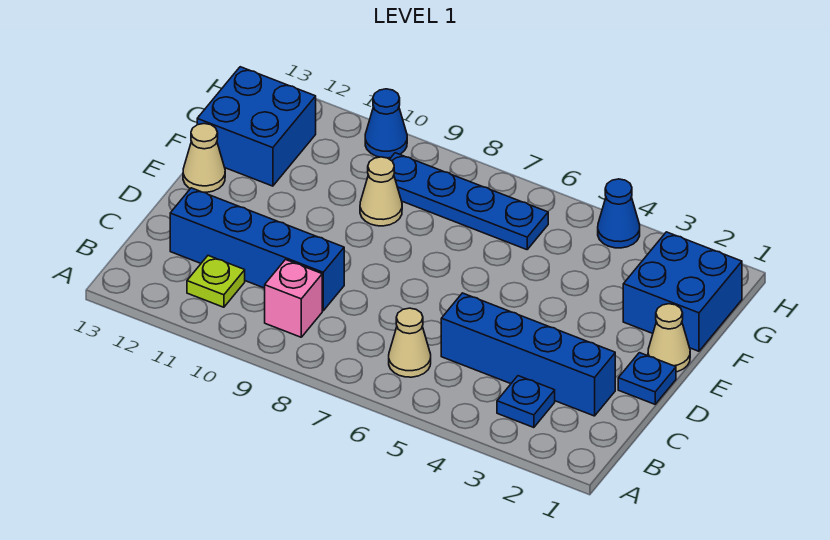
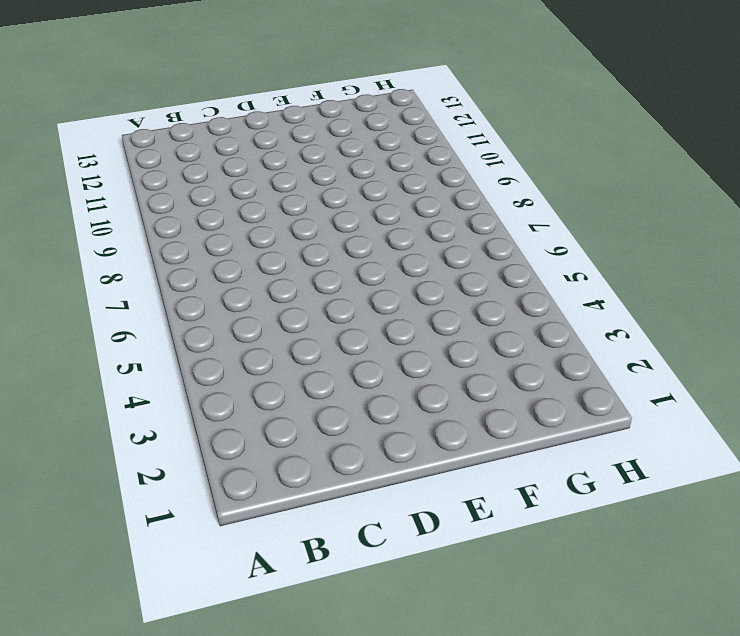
none -> blue plate B3 level 1
none -> tan cone B6 level 1
none -> pink brick B9 level 1

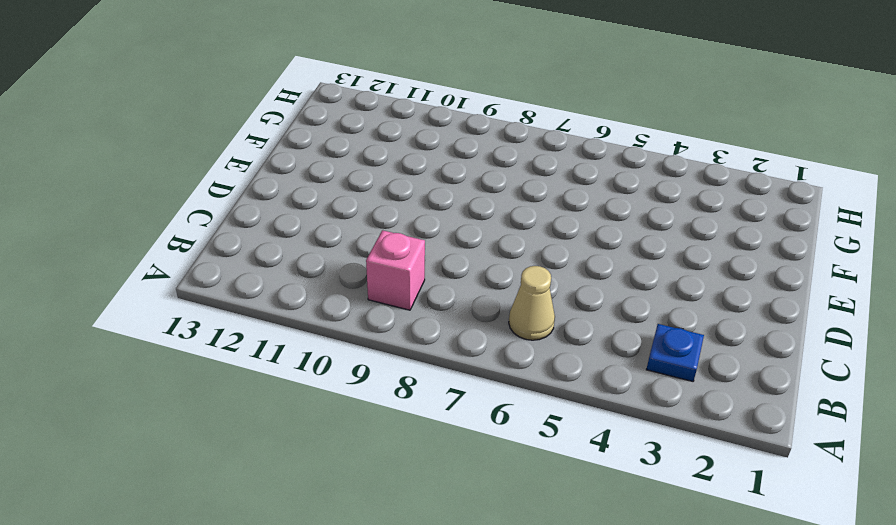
none -> lime plate B11 level 1
none -> blue brick C2:C5 level 1
none -> blue brick C9:C12 level 1

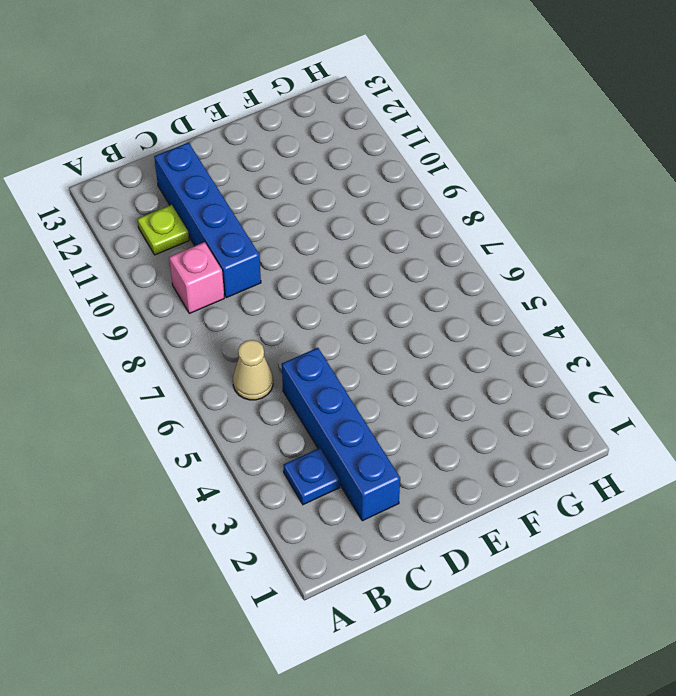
none -> blue plate D1 level 1
none -> tan cone E1 level 1
none -> tan cone E13 level 1

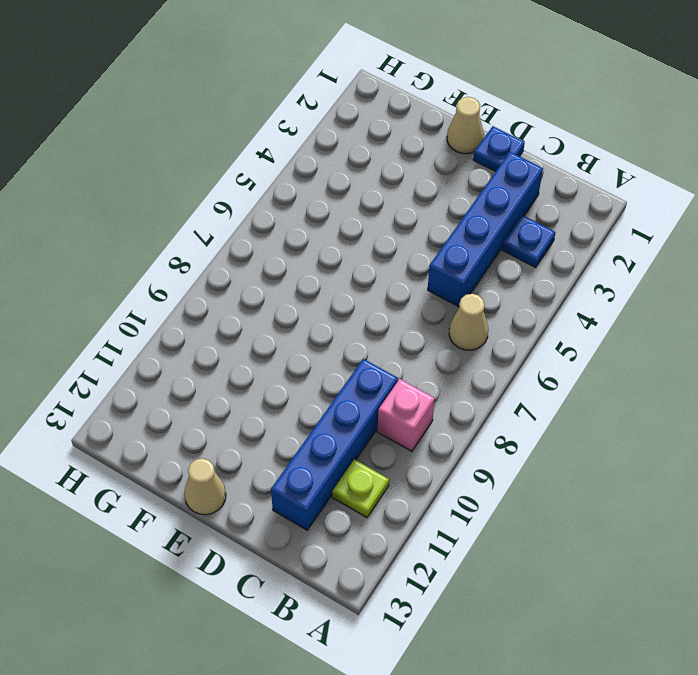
none -> blue brick F1:G2 level 1
none -> tan cone F9 level 1
none -> blue brick F12:G13 level 1

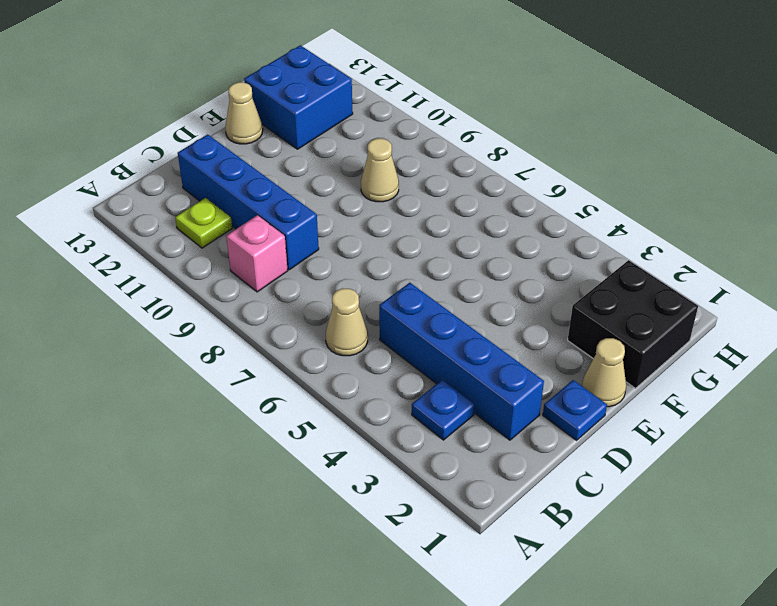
black brick F1:G2 level 1 -> blue brick F1:G2 level 1
none -> blue plate G6:G9 level 1
none -> blue cone H4 level 1
none -> blue cone H10 level 1

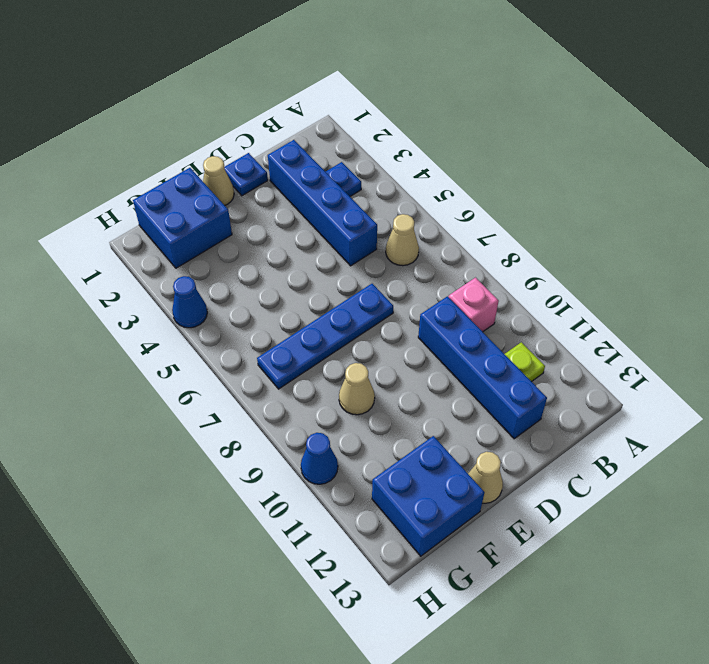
blue plate D7:G7 level 1 -> blue plate G6:G9 level 1

